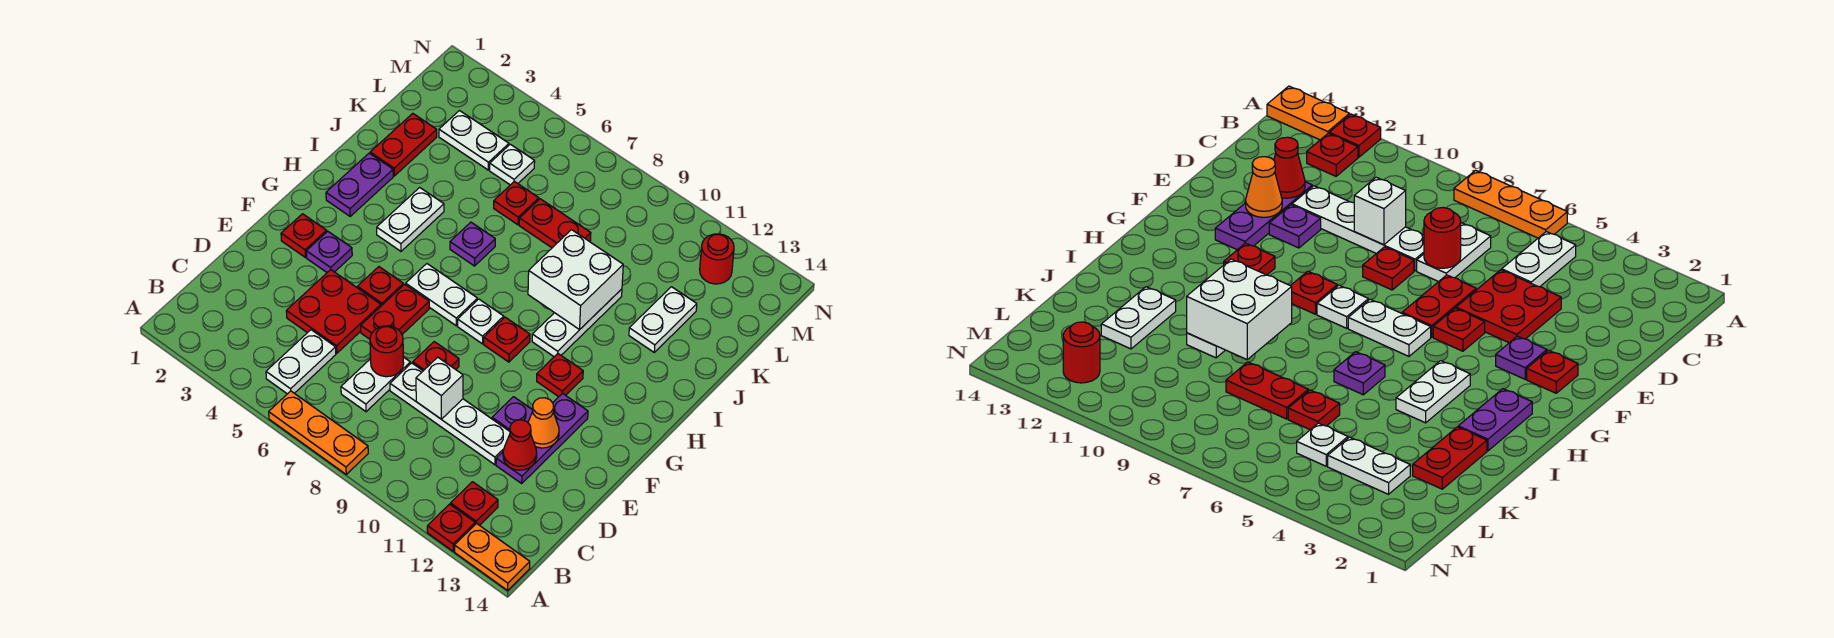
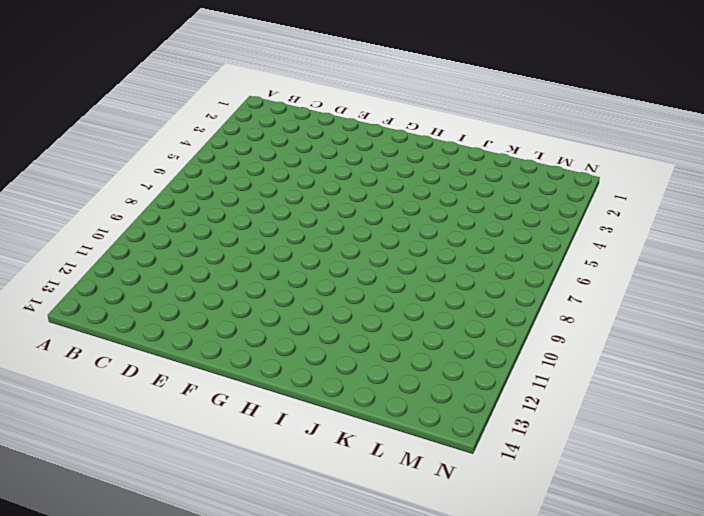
none -> orange plate A6:A8 level 1
none -> red plate A12 level 1
none -> orange plate A13:A14 level 1
none -> white plate B5:C5 level 1

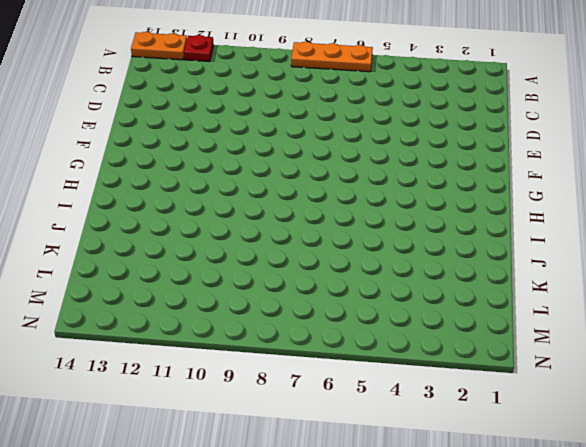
none -> white plate B5:C5 level 1
none -> red plate B12 level 1
none -> white plate C7:D7 level 1
none -> red plate D4:E5 level 1

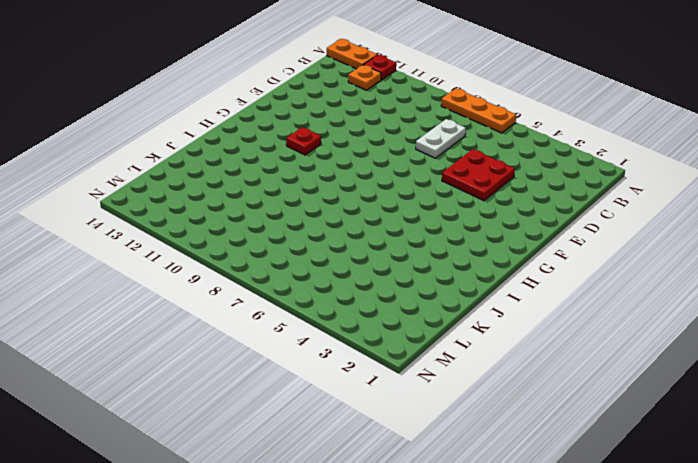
orange plate B12 level 1 -> red plate B12 level 1
none -> white plate B5:C5 level 1
none -> white plate D8:D11 level 1
none -> purple plate D12:F12 level 1
none -> red plate E6:F6 level 1

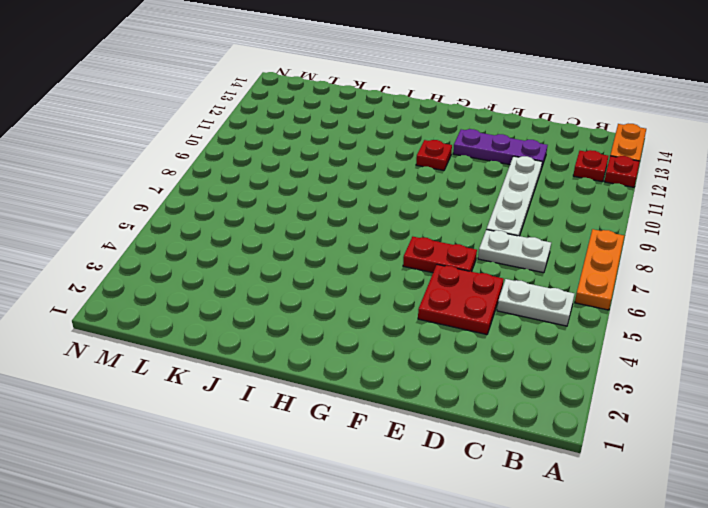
none -> red plate E8 level 1
none -> purple plate E11 level 1
none -> red plate F2 level 1
none -> purple plate F3 level 1

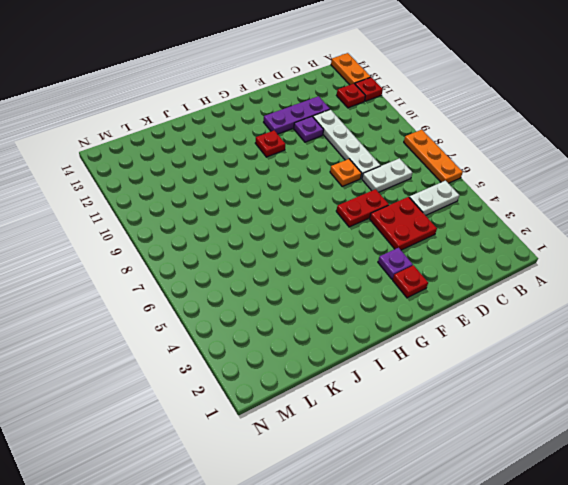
orange plate E8 level 1 -> red plate E8 level 1
none -> red plate F5 level 1
none -> white plate G6:G7 level 1
none -> white plate G8 level 1
none -> red plate G9 level 1

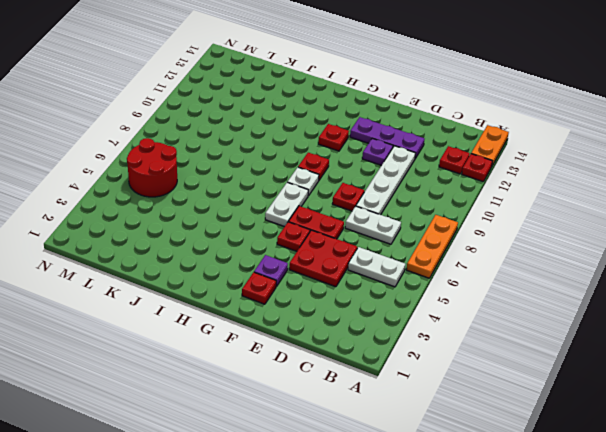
red round brick L5:M6 level 1 -> white plate L5 level 1
none -> purple plate H2:I2 level 1
none -> white plate H4:I4 level 1
none -> white plate H10:J10 level 1
none -> purple plate I6 level 1

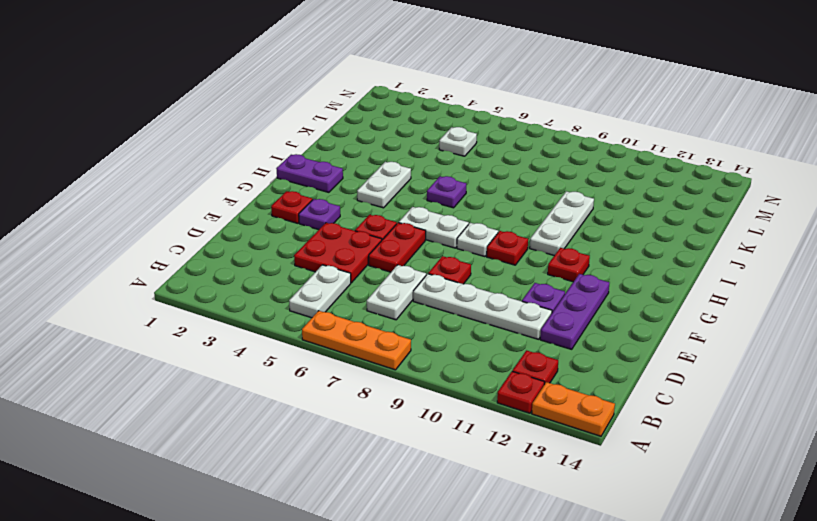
purple plate H1:H2 level 1 -> purple plate H2:I2 level 1
none -> red plate J2:K2 level 1
none -> white plate J12:K12 level 1
none -> red plate K6 level 1
none -> red plate K7:K8 level 1

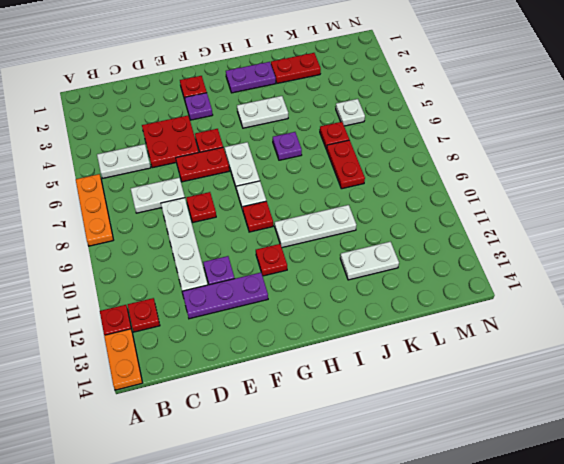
none -> white plate L3:L4 level 1
none -> red round brick M12 level 1
none -> red round brick D7 level 2
none -> white brick D9 level 2

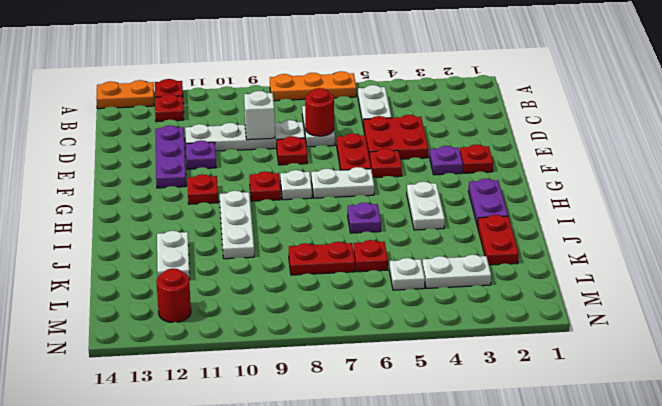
none -> red cone D12 level 2
none -> orange cone E12 level 2
none -> white brick I9:J10 level 2

